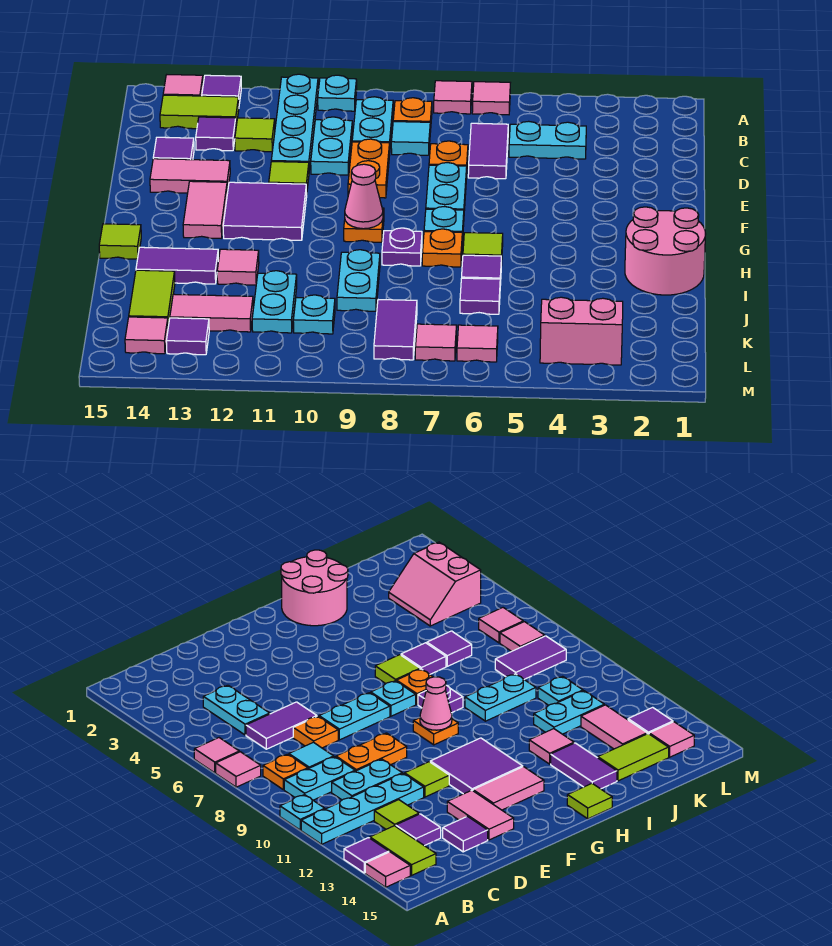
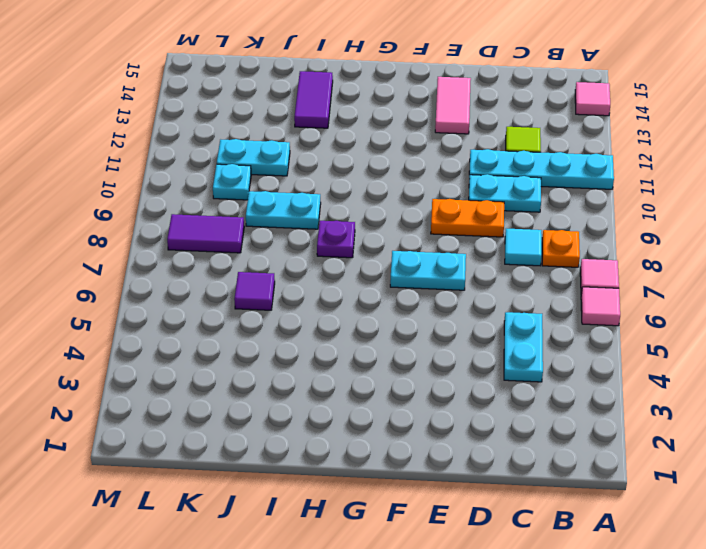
none -> cyan plate A10 level 1
none -> purple tile A13 level 1
none -> cyan plate B9:C9 level 1
none -> lime tile B13:B14 level 1

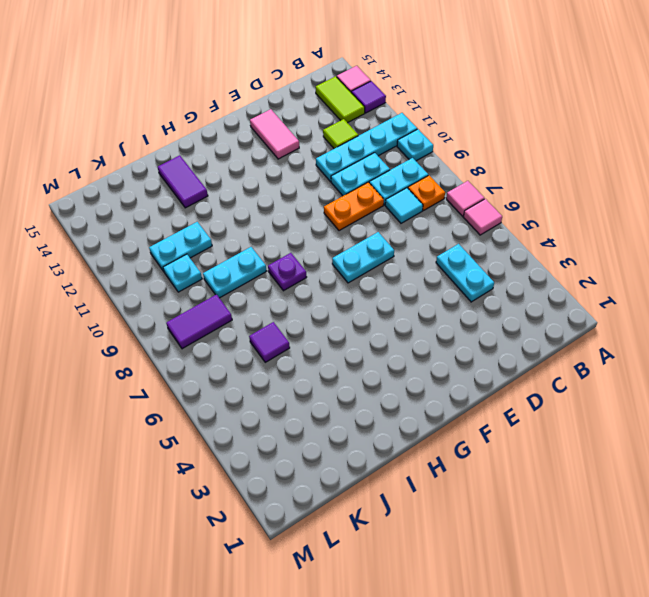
none -> purple tile C6:D6 level 1
none -> purple tile C13 level 1
none -> orange plate D7 level 1
none -> purple tile D14 level 1

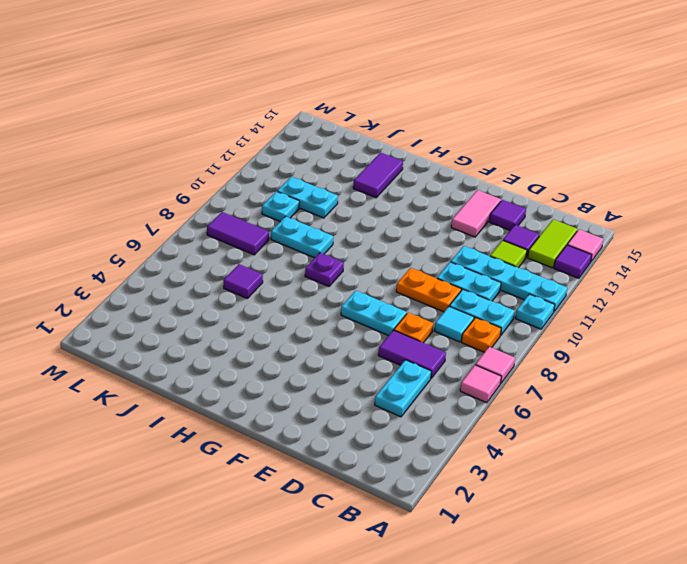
none -> lime tile E11 level 1
none -> purple tile F11:G12 level 1
none -> pink tile F13:G13 level 1
none -> cyan plate G7 level 1

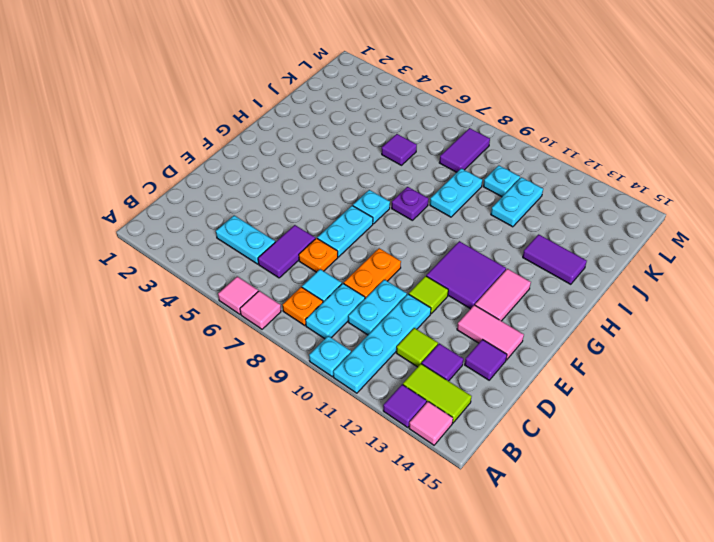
none -> orange plate G9 level 1
none -> pink round brick H1:I2 level 1
none -> lime tile H6 level 1
none -> orange plate H7 level 1

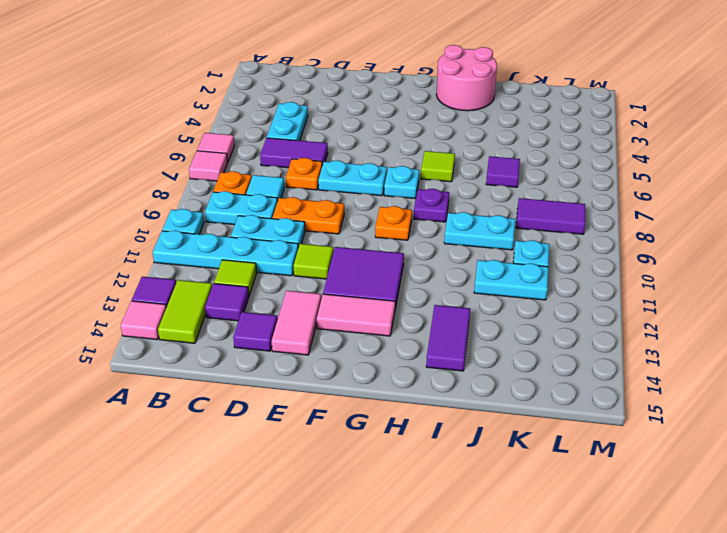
none -> orange plate H7 level 1
none -> lime tile H15 level 1
none -> purple tile I6 level 1
none -> pink tile I12 level 1

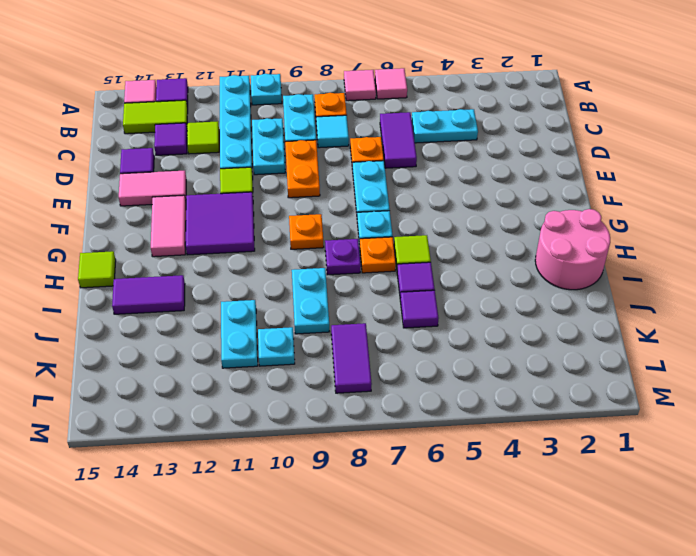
none -> pink tile I12 level 1
none -> lime tile J14:K14 level 1
none -> pink slope K3:L4 level 1 top L
none -> pink tile K12:K13 level 1

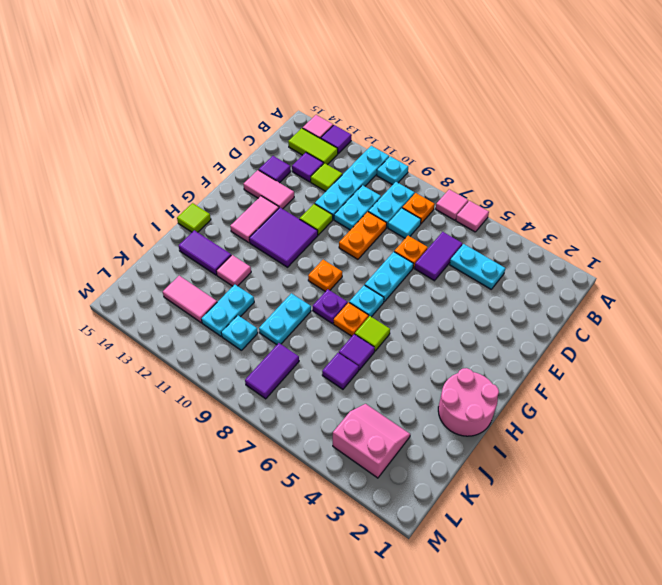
none -> lime tile J14:K14 level 1
none -> pink tile L6 level 1
none -> pink tile L7 level 1
none -> purple tile L13 level 1

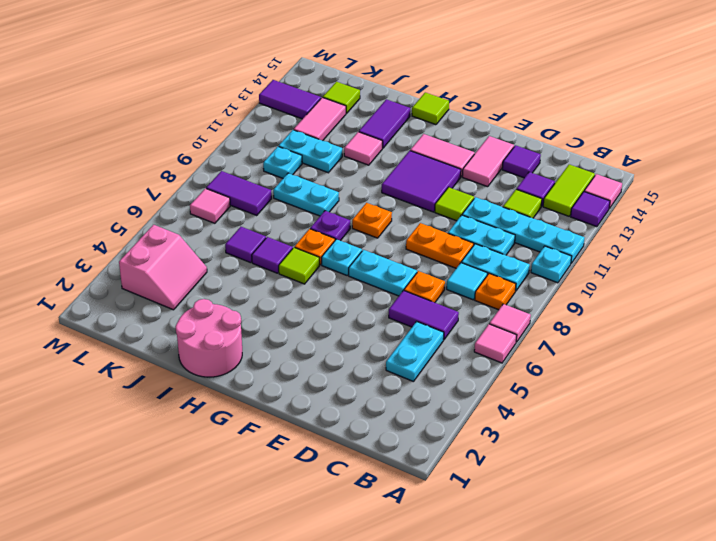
lime tile K14 level 1 -> lime tile J14:K14 level 1
purple tile L13:M13 level 1 -> purple tile L13 level 1
none -> pink tile L6 level 1
none -> pink tile L14 level 1
none -> pink cone G9 level 2

